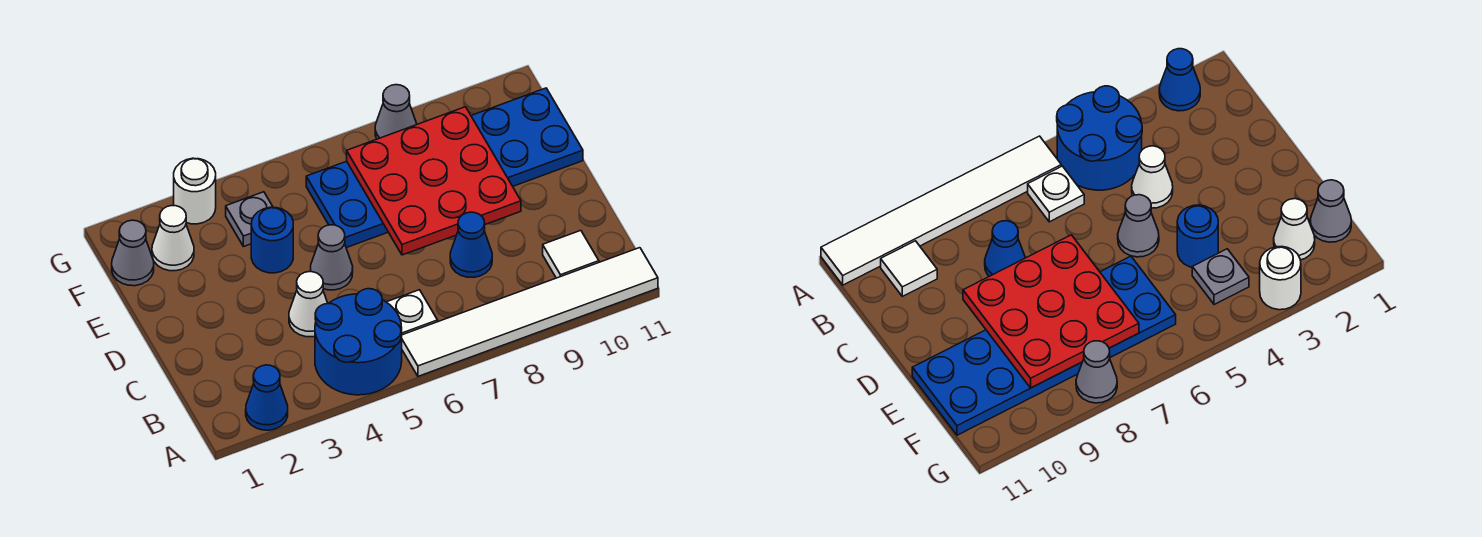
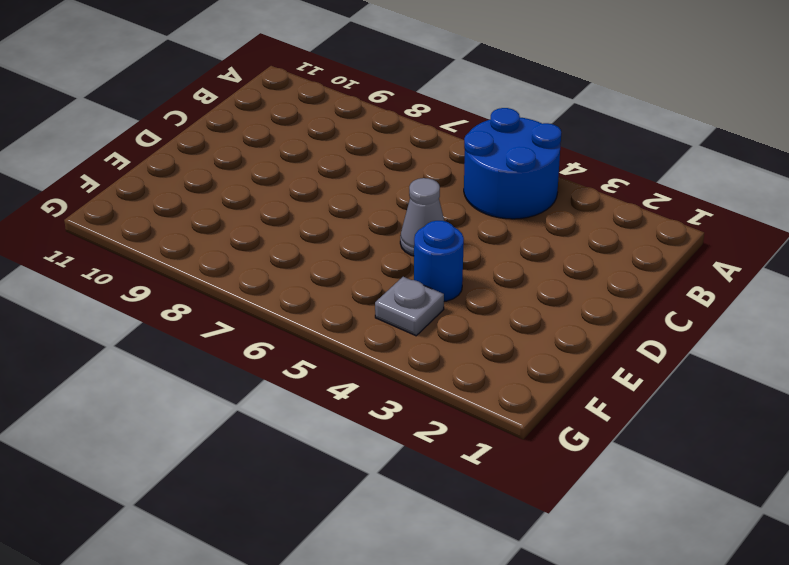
none -> blue cone A2 level 1
none -> white tile A6:A11 level 1
none -> white plate B6 level 1

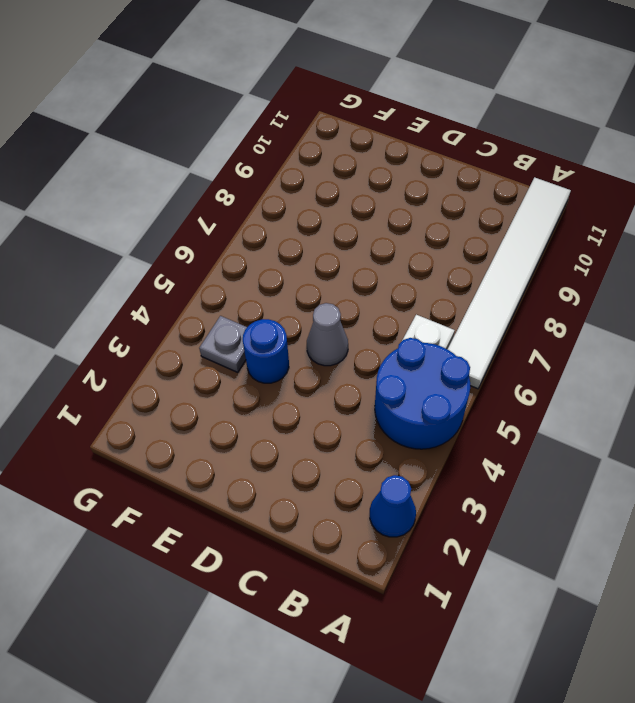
none -> white tile B10 level 1
none -> white cone C4 level 1
none -> blue cone C8 level 1

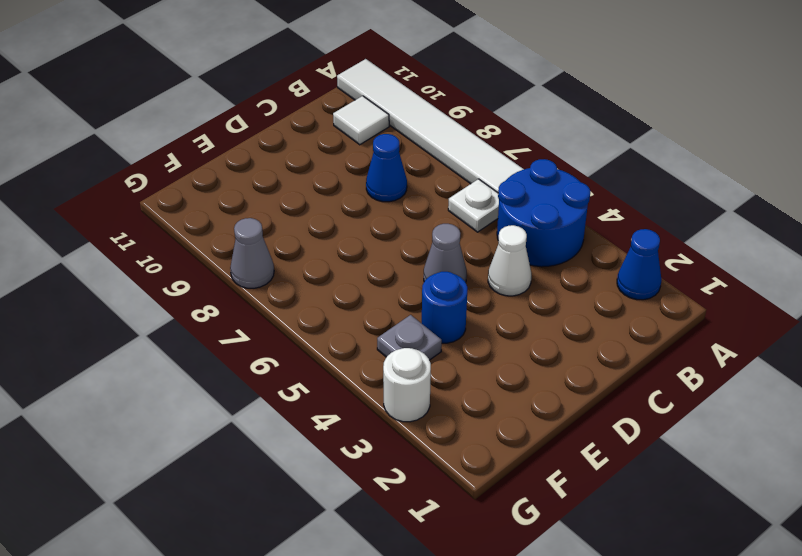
none -> blue plate E6:F11 level 1
none -> grey cone F1 level 1
none -> white cone F2 level 1

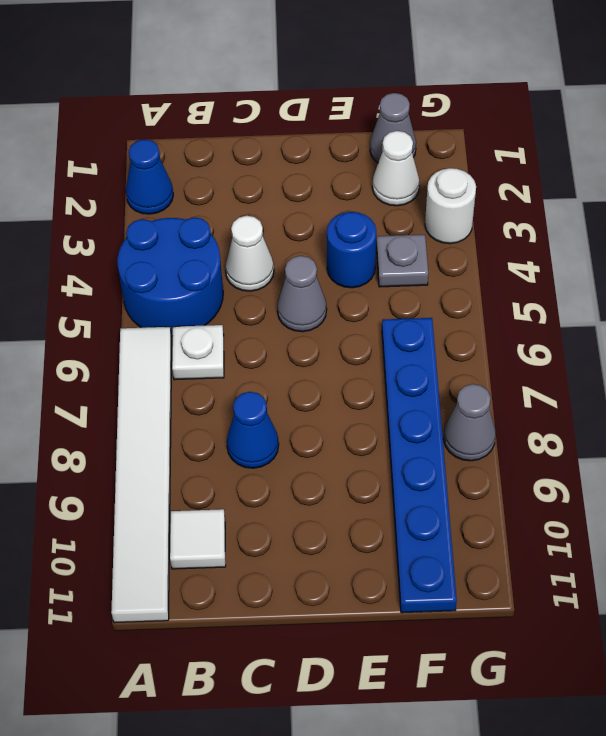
blue plate F6:F11 level 1 -> blue plate E6:F11 level 1
none -> red plate D7:F9 level 2

